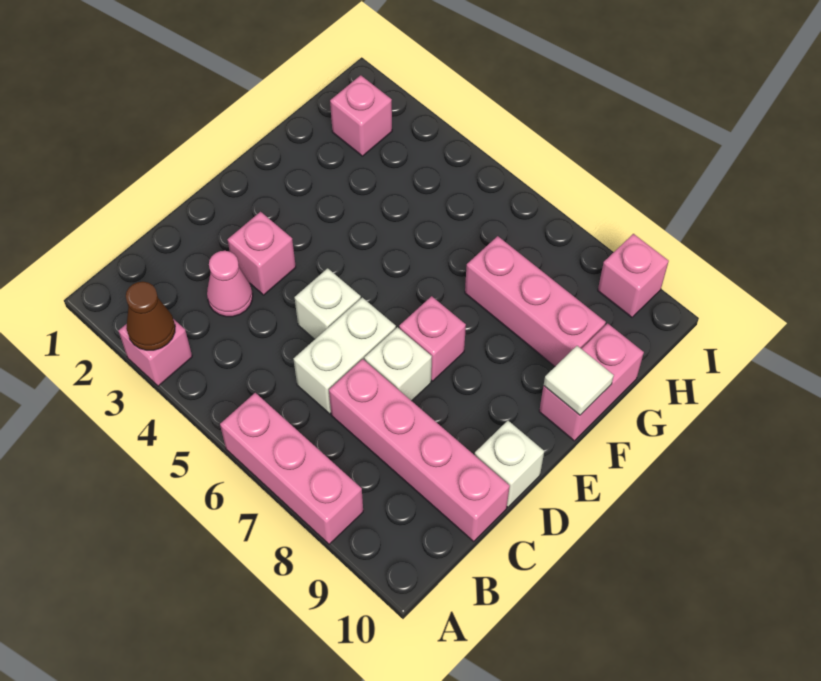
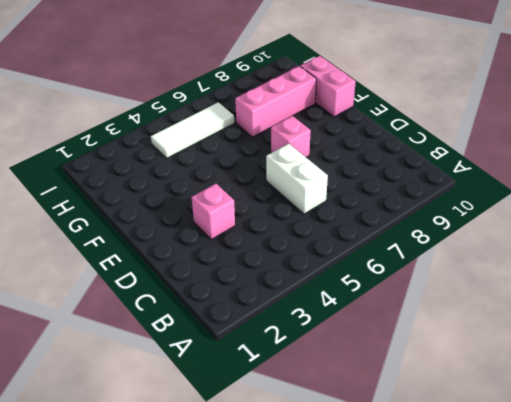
white tile H4:H6 level 1 -> none
none -> pink brick A3 level 1
none -> pink brick A6:A8 level 1
none -> pink cone C3 level 1

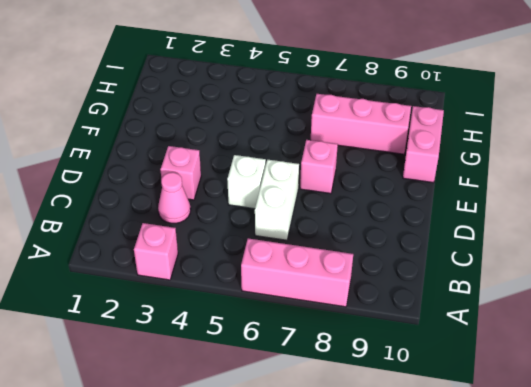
none -> pink brick C7:C10 level 1
none -> white brick D7 level 1
none -> white brick D10 level 1

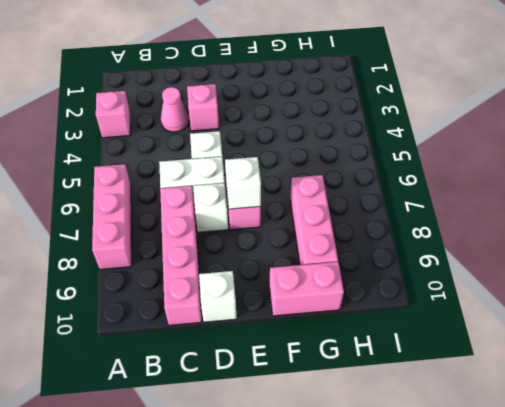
white brick E7 level 2 -> none
none -> pink brick H2 level 1
none -> pink brick I9 level 1
none -> brown cone A3 level 2

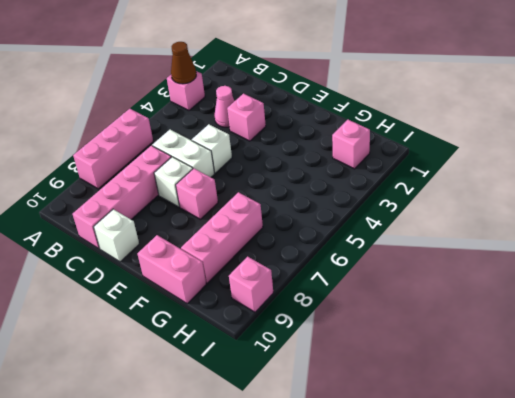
none -> white tile F10 level 2

